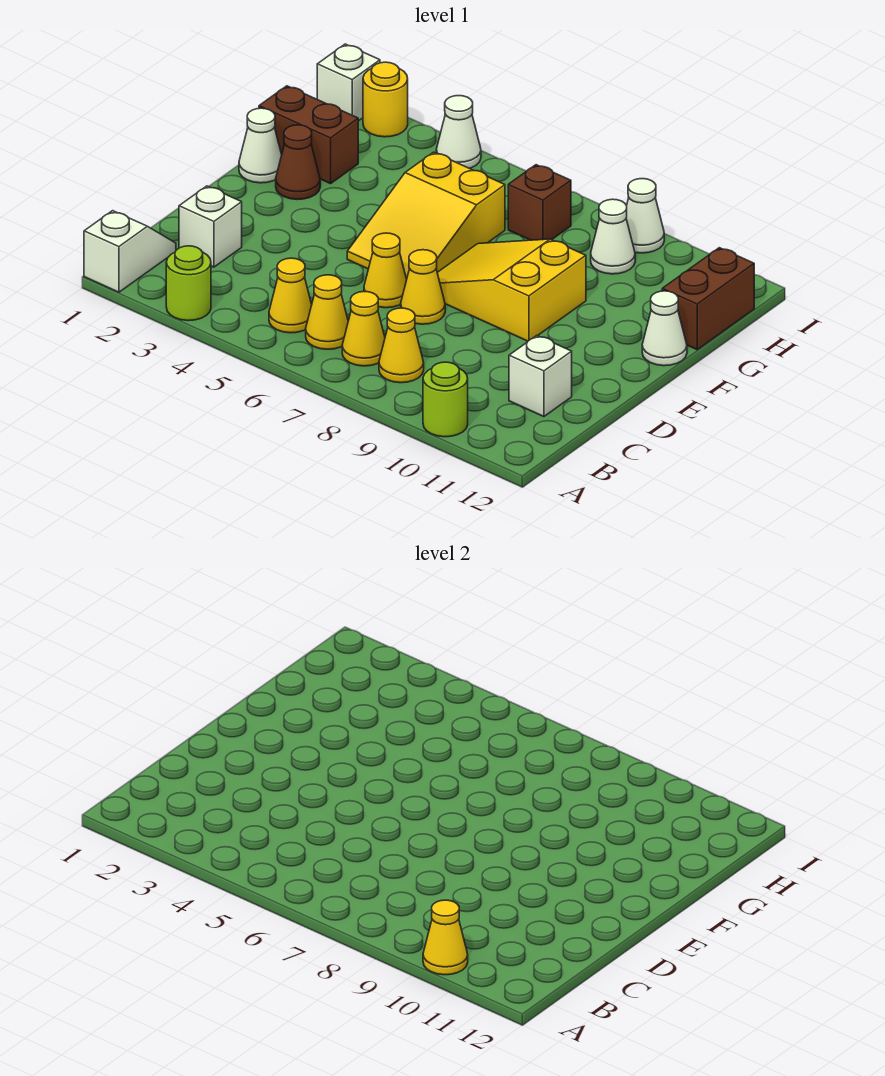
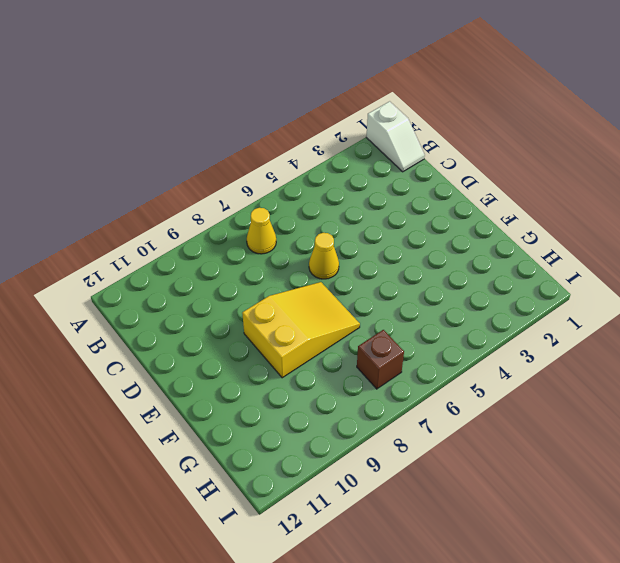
none -> lime round brick A3 level 1
none -> lime round brick A10 level 1
none -> yellow cone B5 level 1

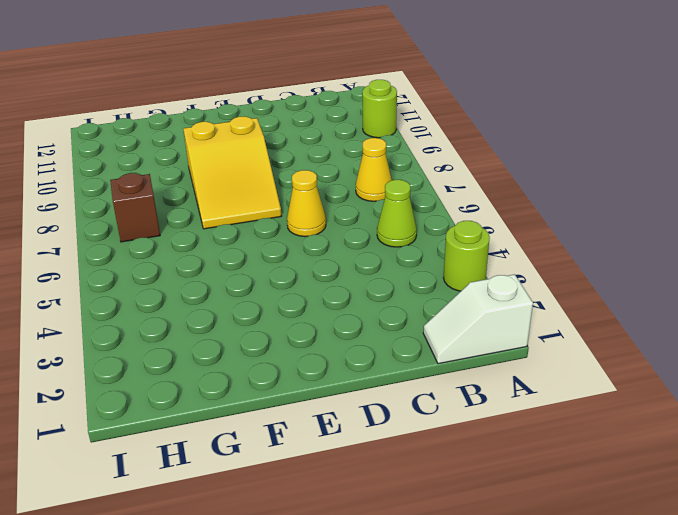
lime cone B5 level 1 -> yellow cone B5 level 1
none -> yellow cone B6 level 1
none -> yellow cone B8 level 1
none -> white brick C2 level 1

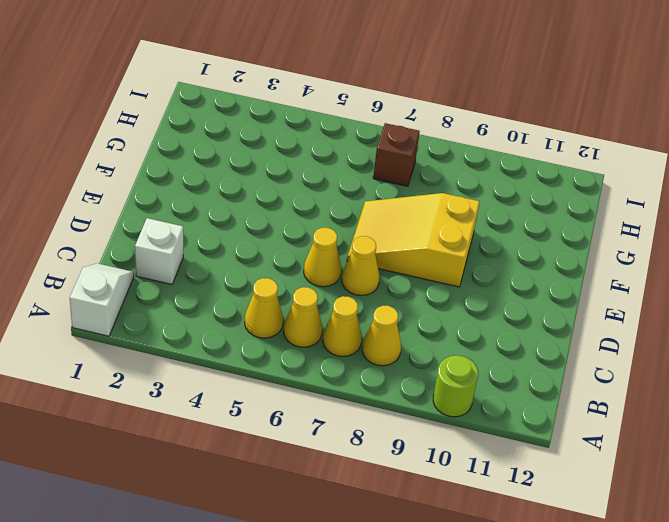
none -> lime round brick A3 level 1
none -> white brick C11 level 1
none -> yellow slope E5:G6 level 1 top G

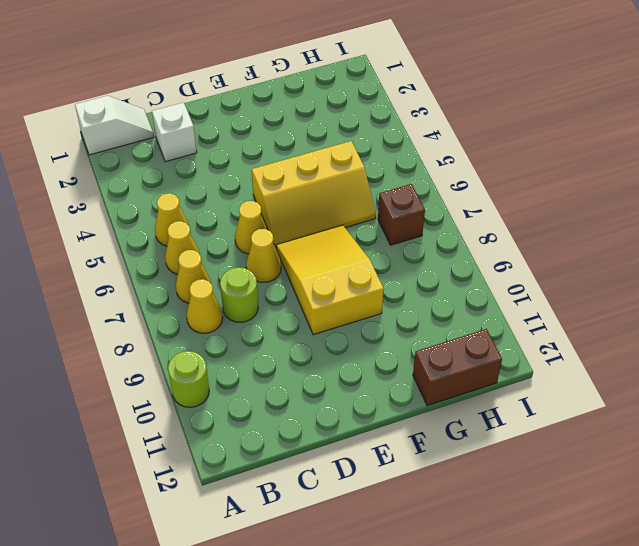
lime round brick C8 level 1 -> lime round brick A3 level 1
yellow slope E5:G6 level 1 top 5 -> yellow slope E5:G6 level 1 top G
none -> white brick C11 level 1
none -> white cone F1 level 1
none -> brown cone F2 level 1

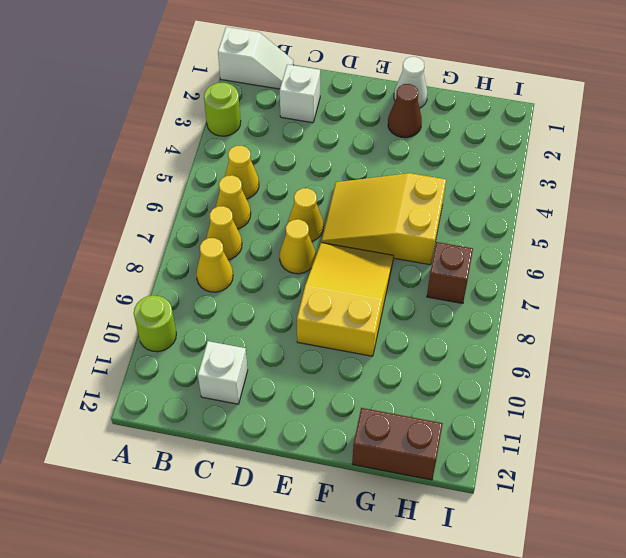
none -> white cone F12 level 1
none -> brown brick G1:G2 level 1
none -> white cone H9 level 1

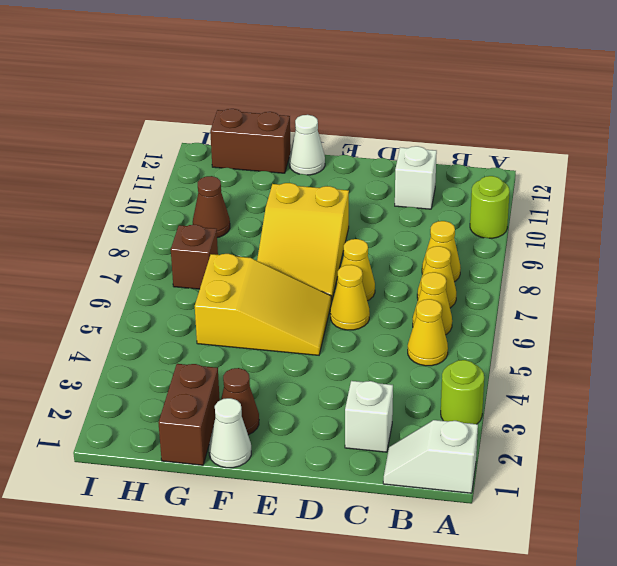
brown cone H9 level 1 -> white cone H9 level 1
none -> white brick I1 level 1
none -> yellow round brick I2 level 1
none -> white cone I4 level 1

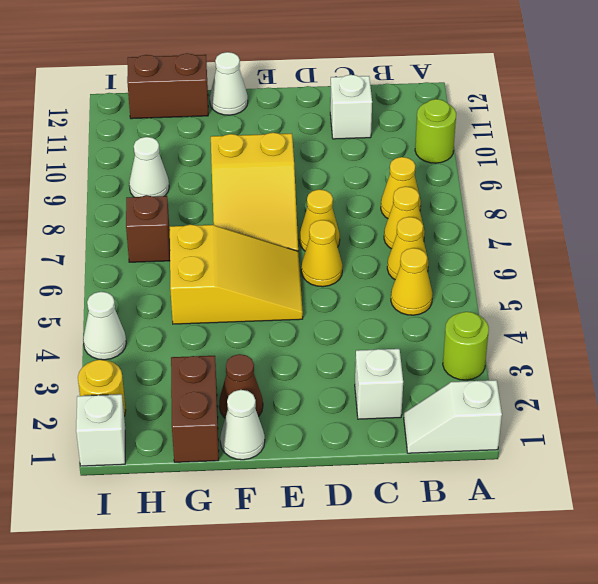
none -> white cone I9 level 1
none -> yellow cone A10 level 2

